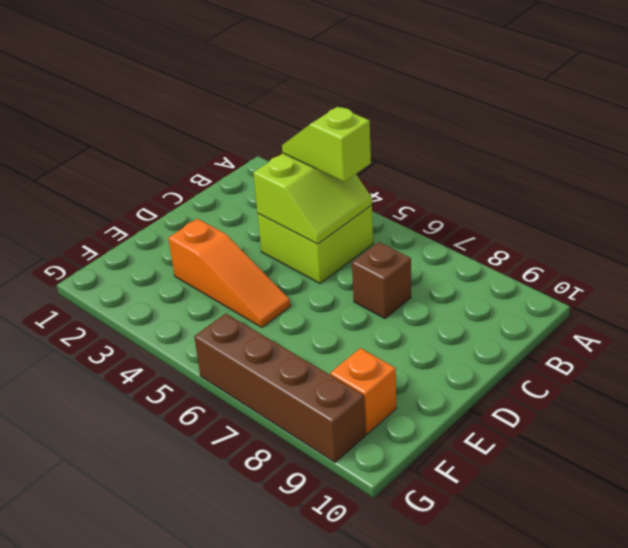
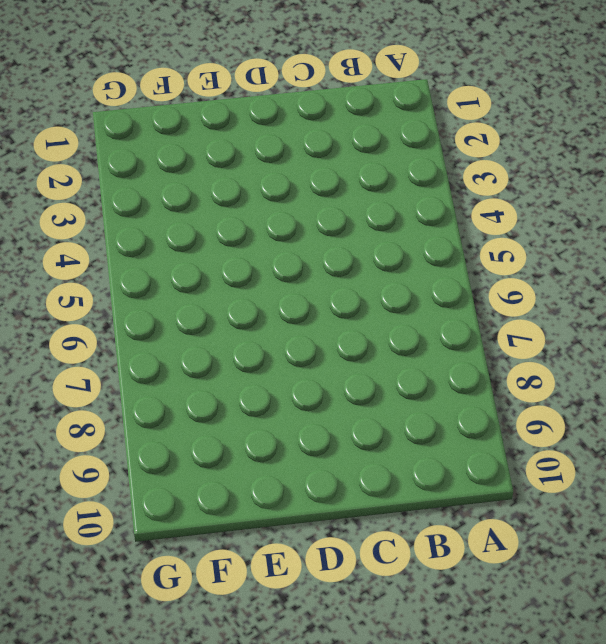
none -> lime brick B4:C5 level 1
none -> brown brick C7 level 1

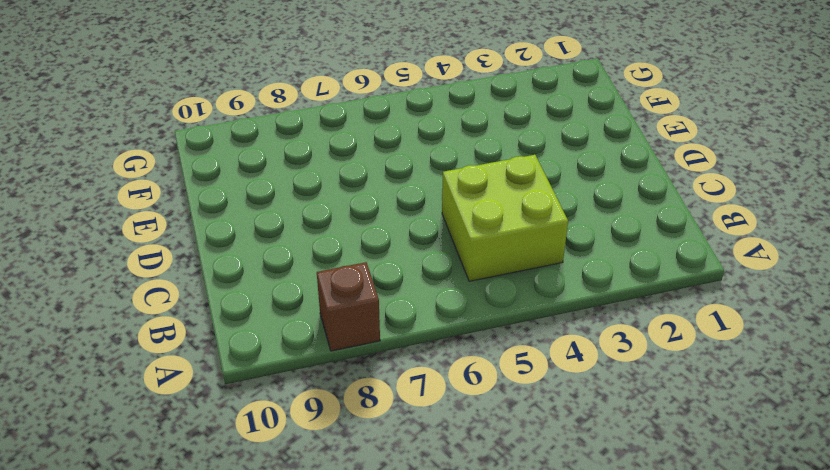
brown brick A8 level 1 -> brown brick C7 level 1
none -> orange slope E3:E5 level 1 top 3
none -> orange brick F9 level 1

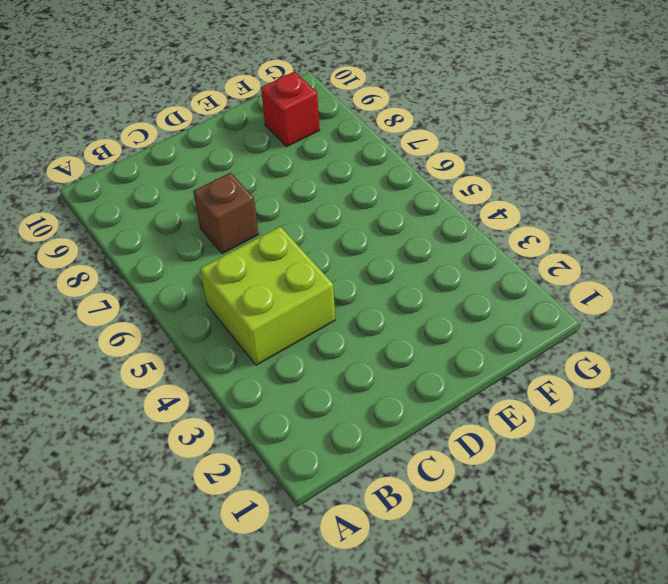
red brick F9 level 1 -> orange brick F9 level 1
none -> orange slope E3:E5 level 1 top 3
none -> brown brick G6:G9 level 1

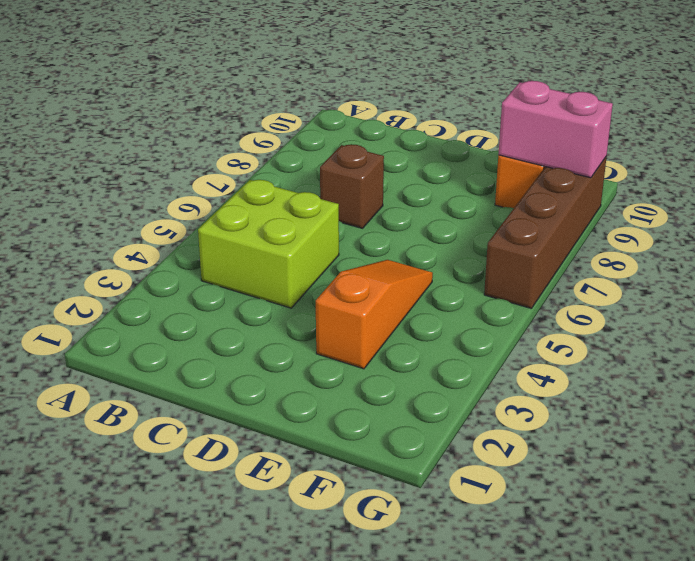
pink brick F9:G9 level 2 -> none
none -> lime slope B4:C5 level 2 top 4
none -> lime slope B4:B5 level 3 top 5

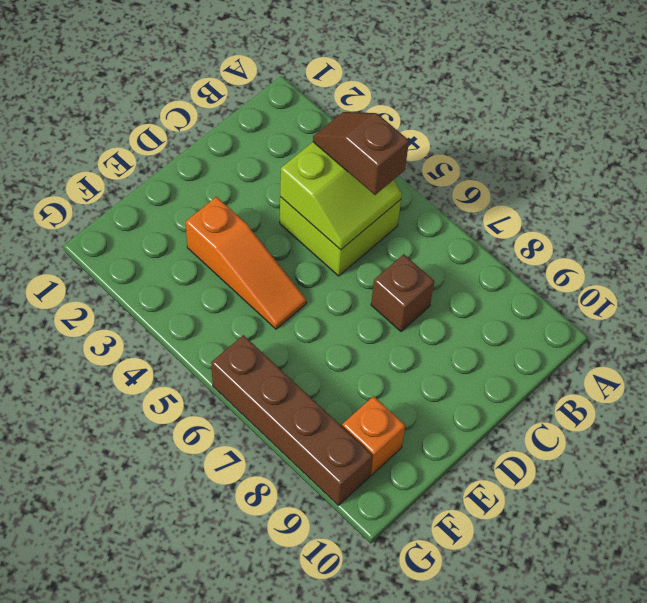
brown slope B4:B5 level 3 top 5 -> lime slope B4:B5 level 3 top 5

